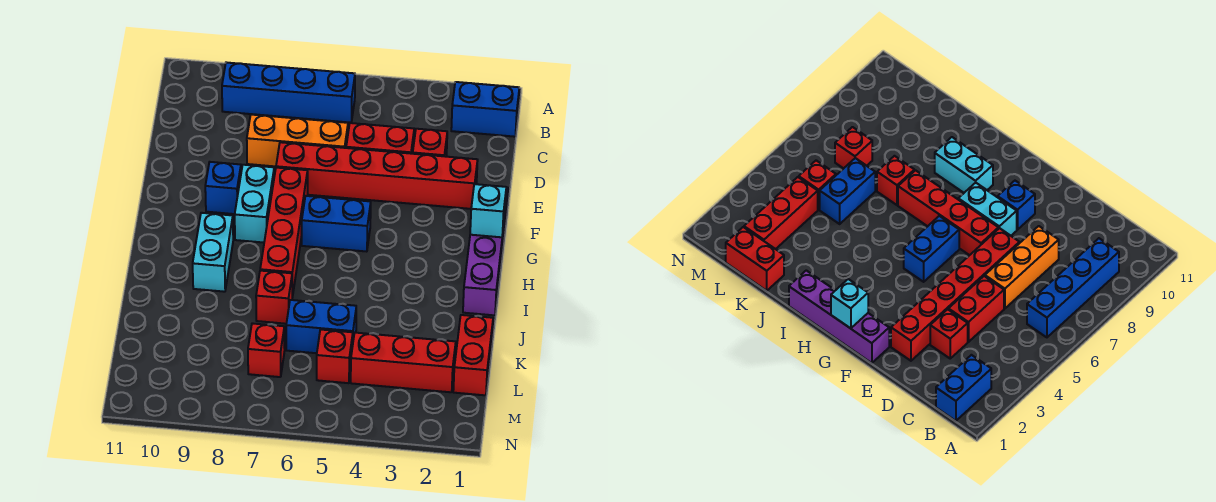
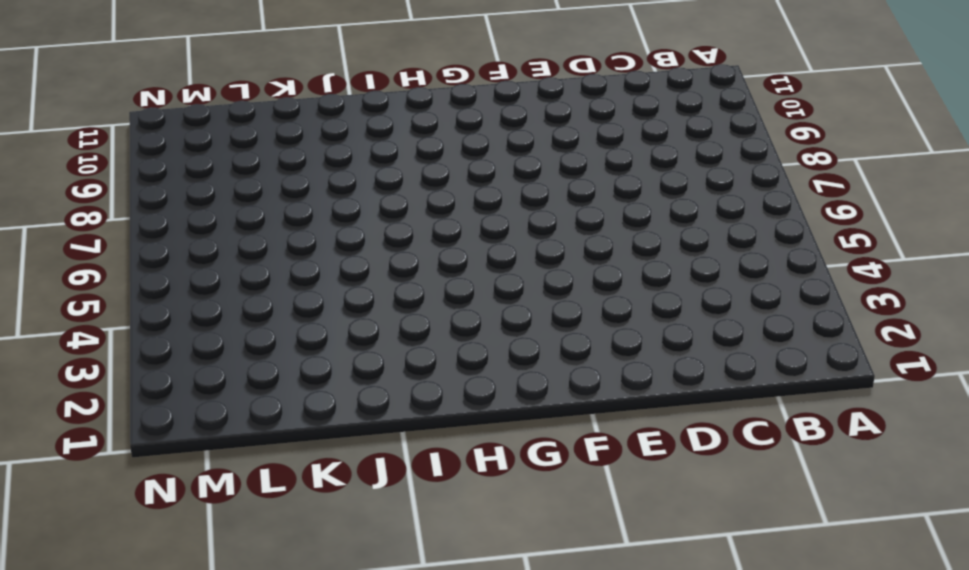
none -> blue brick B1:B2 level 1
none -> blue brick B6:B9 level 1
none -> red brick D3 level 1

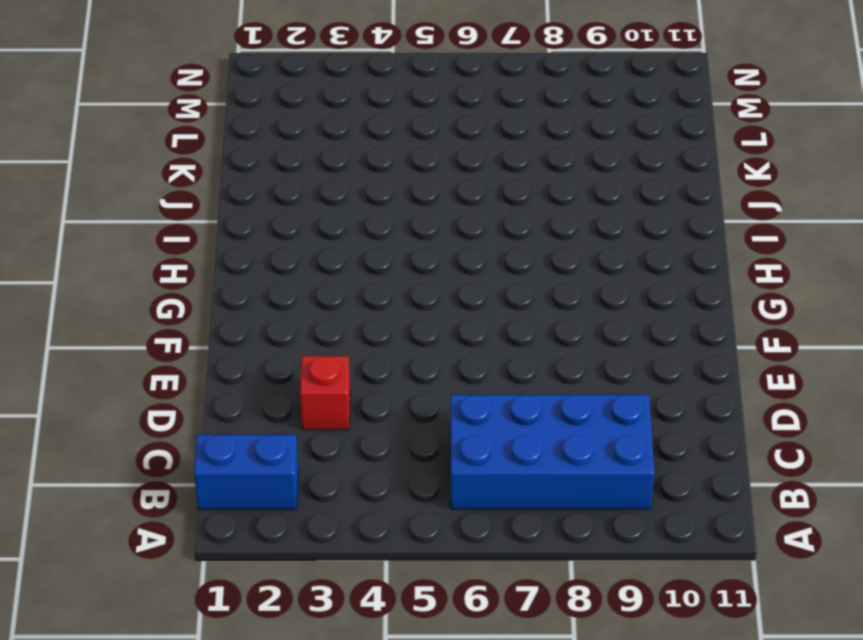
blue brick B6:C9 level 1 -> blue brick B6:B9 level 1
none -> red brick D4:D5 level 1
none -> orange brick D6:D8 level 1
none -> red brick E2:E7 level 1

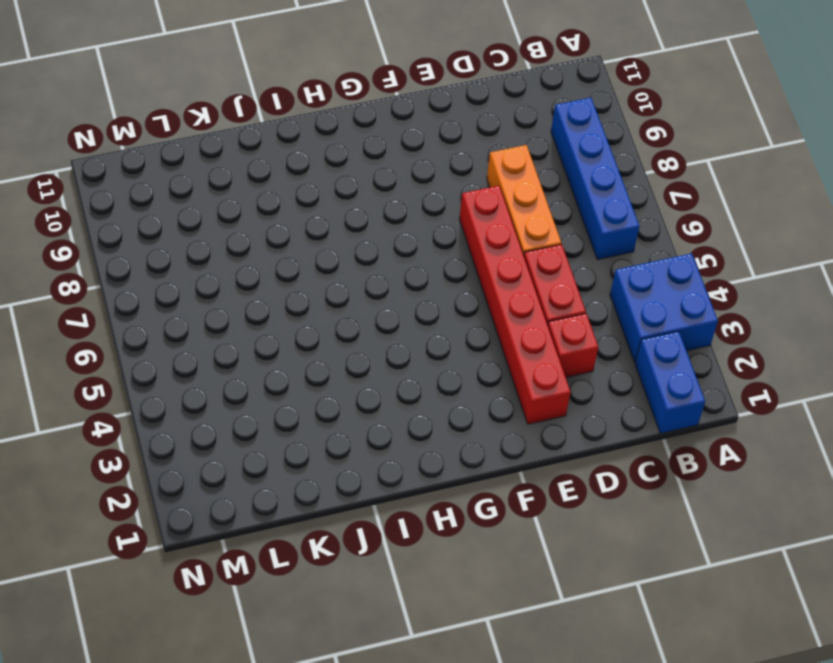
blue brick A3:B4 level 1 -> none
none -> purple brick F1:I1 level 1
none -> red brick F7:I7 level 1
none -> cyan brick F8:G8 level 1

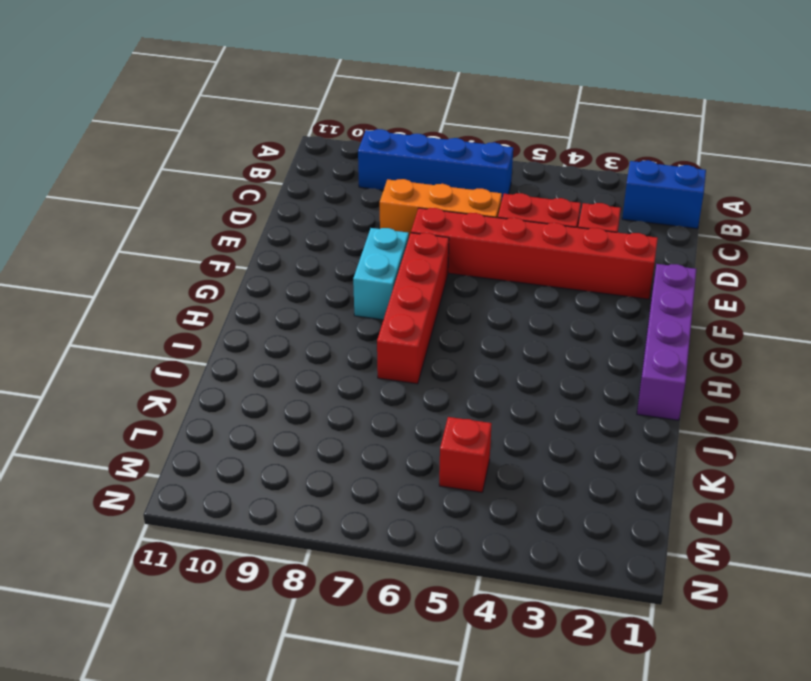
none -> blue brick F9 level 1
none -> blue brick G5:G6 level 1
none -> cyan brick H9:I9 level 1

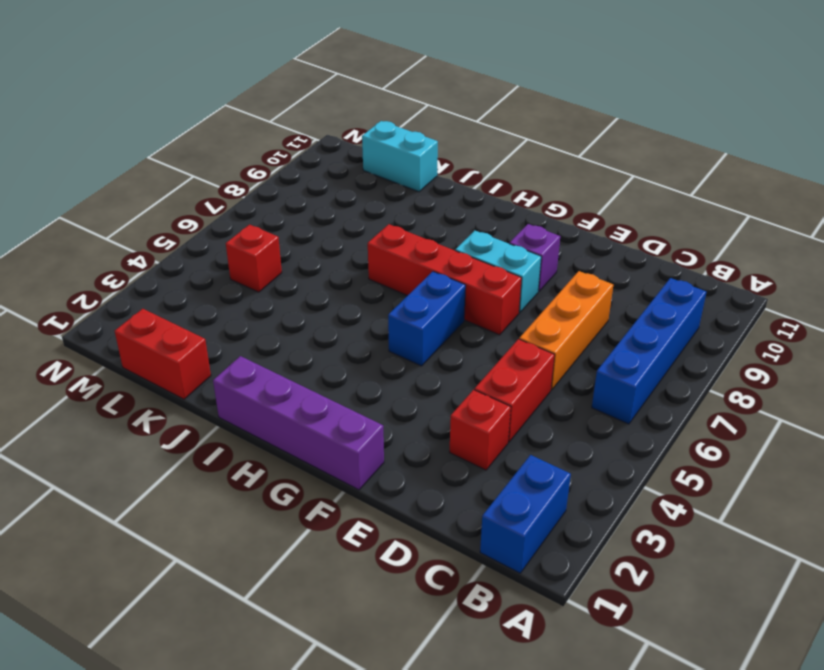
purple brick F9 level 1 -> blue brick F9 level 1
cyan brick K11:L11 level 1 -> cyan brick H9:I9 level 1
none -> red brick E2:E7 level 1
none -> red brick J7 level 1
none -> blue brick K5:K6 level 1

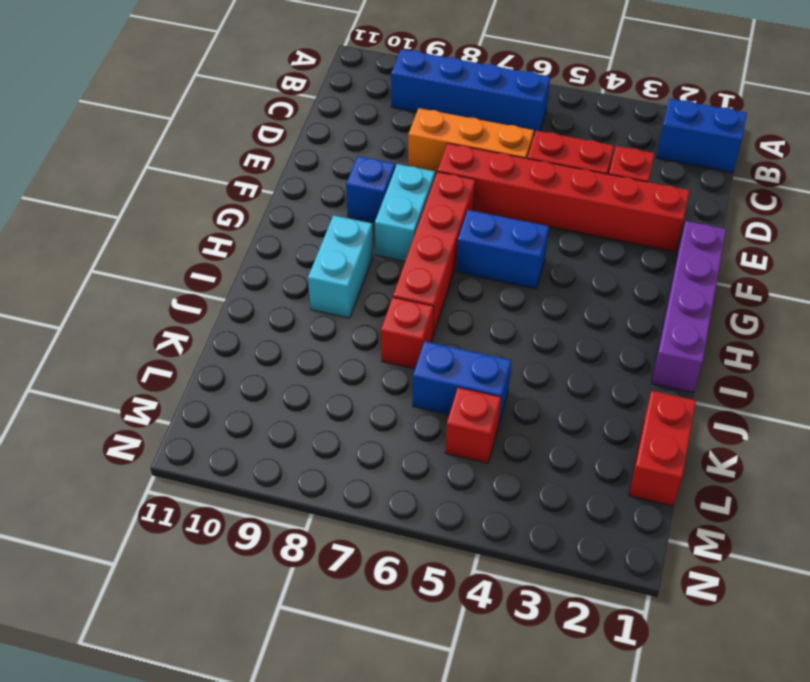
none -> red brick L2:L4 level 1
none -> red brick L7 level 1
none -> cyan brick G1 level 2

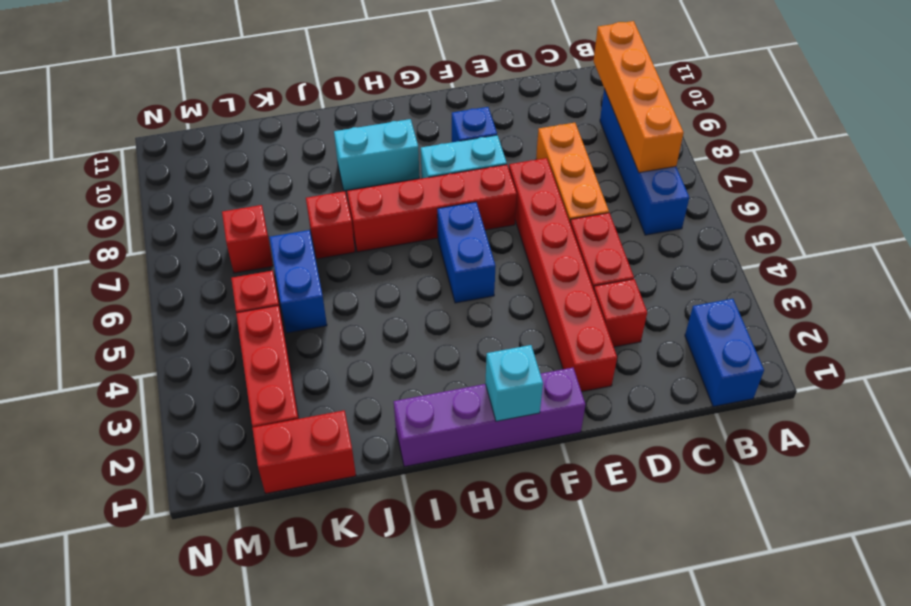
orange brick B7:B10 level 2 -> none

